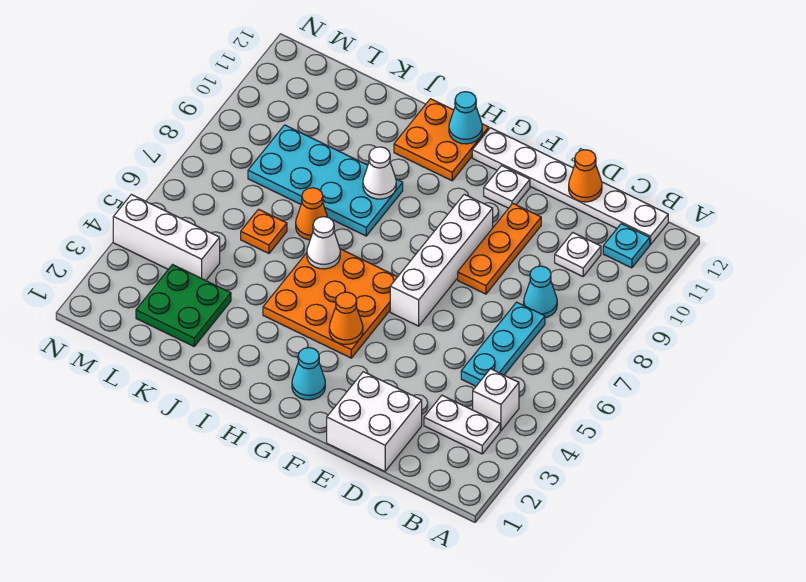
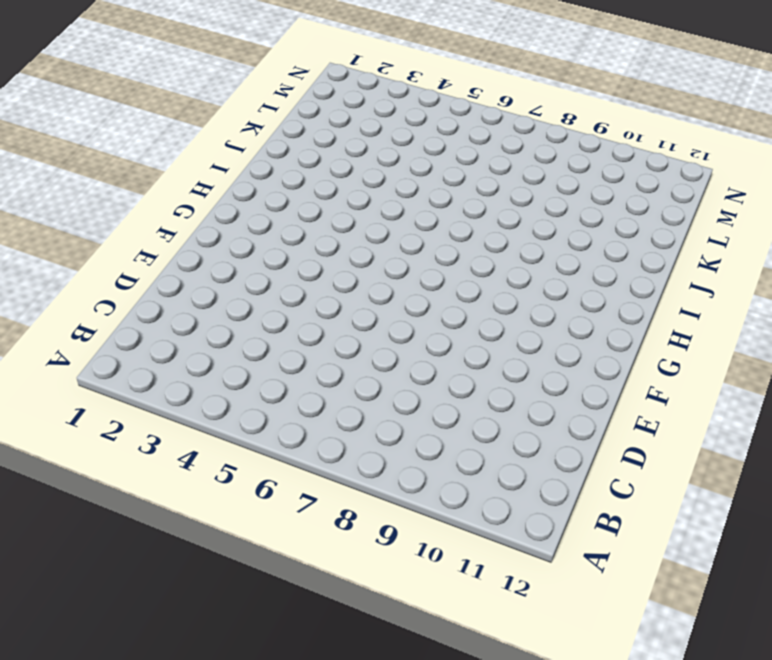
none -> white plate B3:C3 level 1
none -> white brick B4 level 1
none -> cyan plate B11 level 1

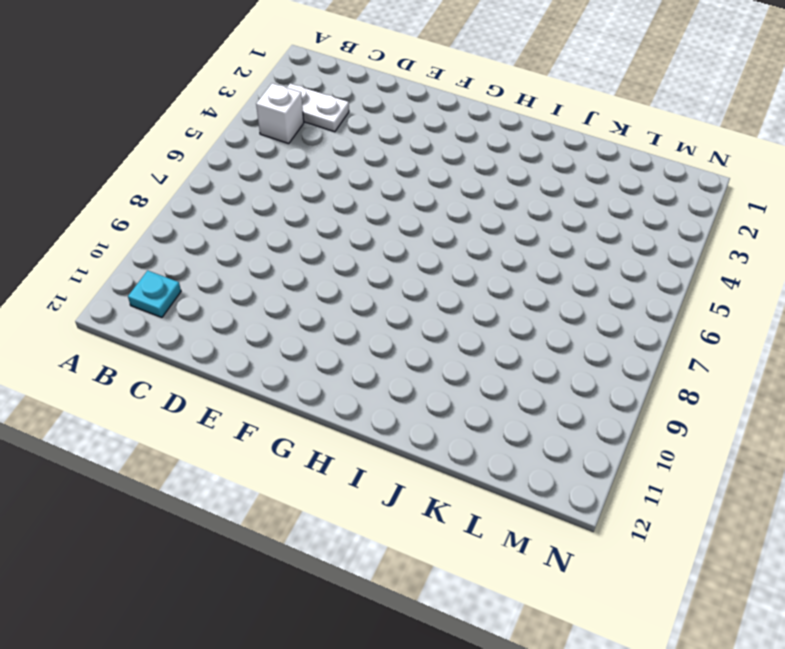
none -> white plate B12:G12 level 1
none -> cyan plate C5:C7 level 1
none -> cyan cone C8 level 1

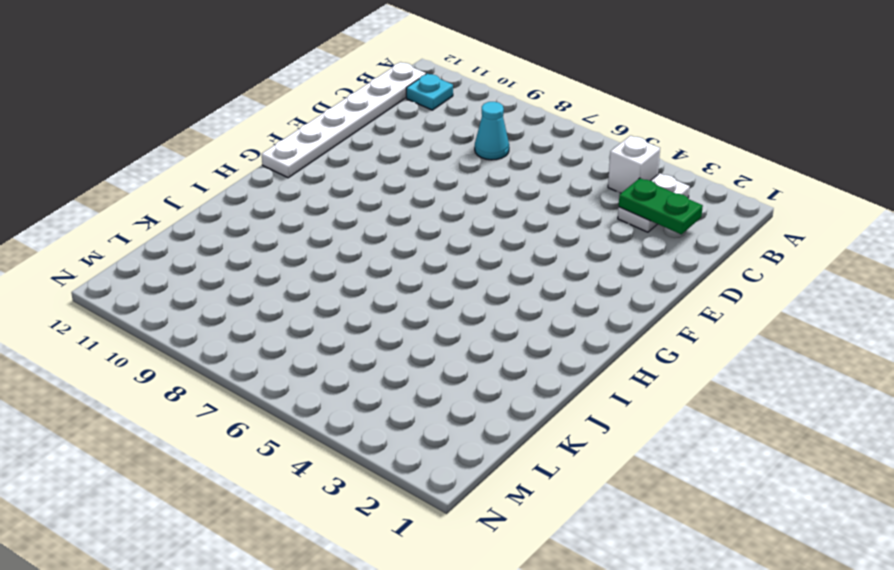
green plate C2:C3 level 2 -> none
none -> cyan plate C5:C7 level 1
none -> white plate C10 level 1
none -> white brick D1:E2 level 1

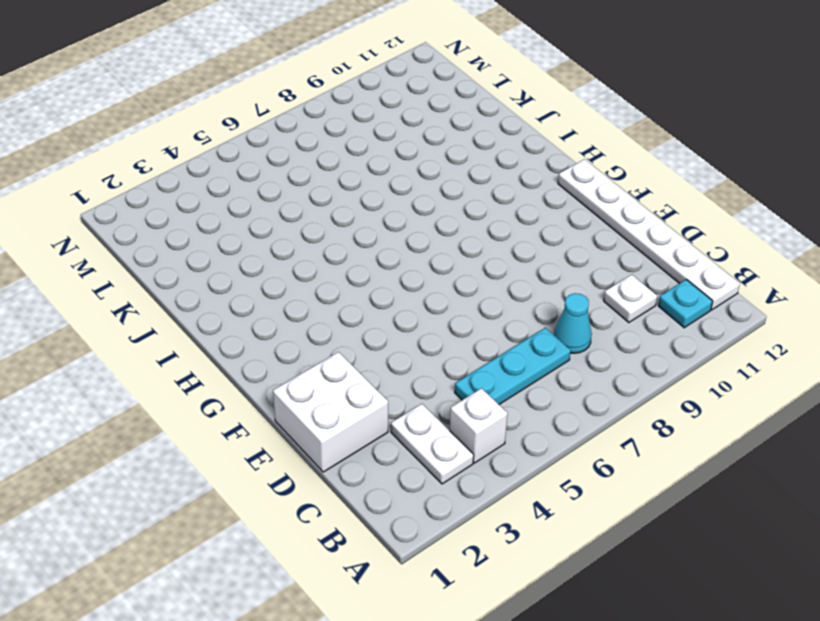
none -> orange plate E8:E10 level 1
none -> white brick F6:F9 level 1
none -> white plate F11 level 1

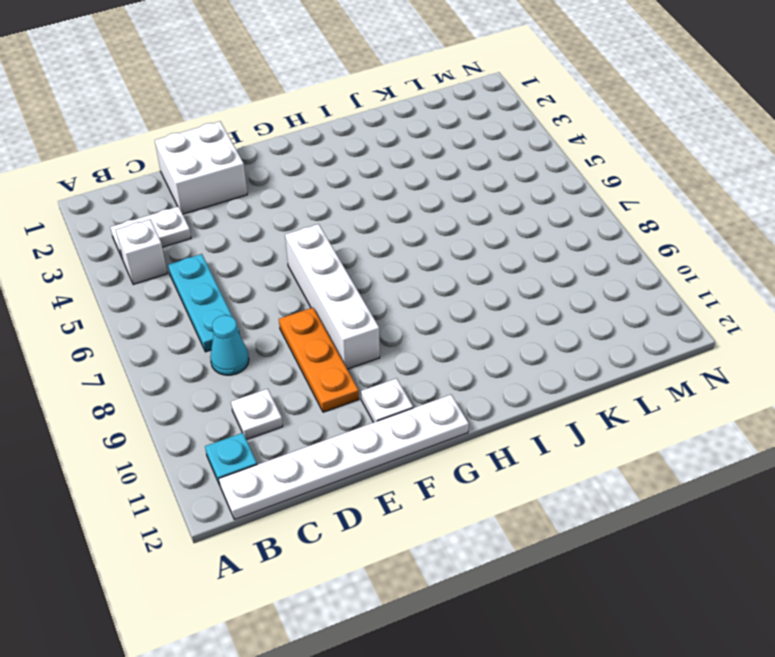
none -> cyan cone G2 level 1
none -> orange plate G4:I6 level 1
none -> orange plate H11:I12 level 1

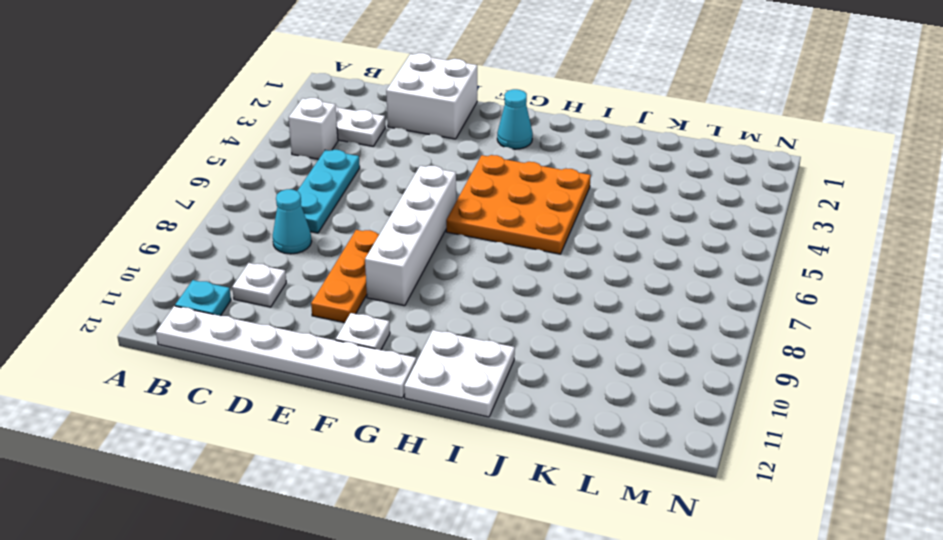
white plate H11:I12 level 1 -> orange plate H11:I12 level 1
none -> cyan plate I8:L9 level 1
none -> orange cone J7 level 1
none -> green plate K2:L3 level 1

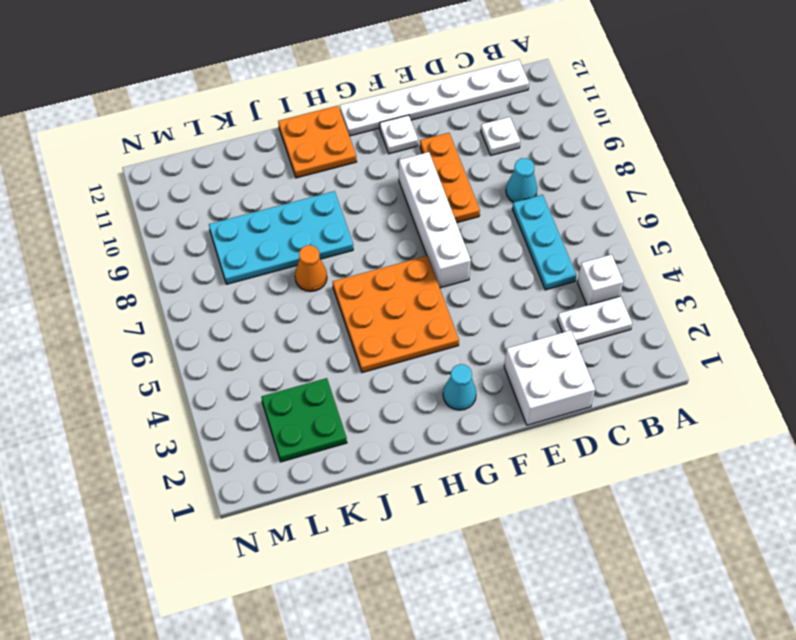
none -> cyan plate B11 level 1
none -> orange plate K6 level 1
none -> white brick L4:N4 level 1

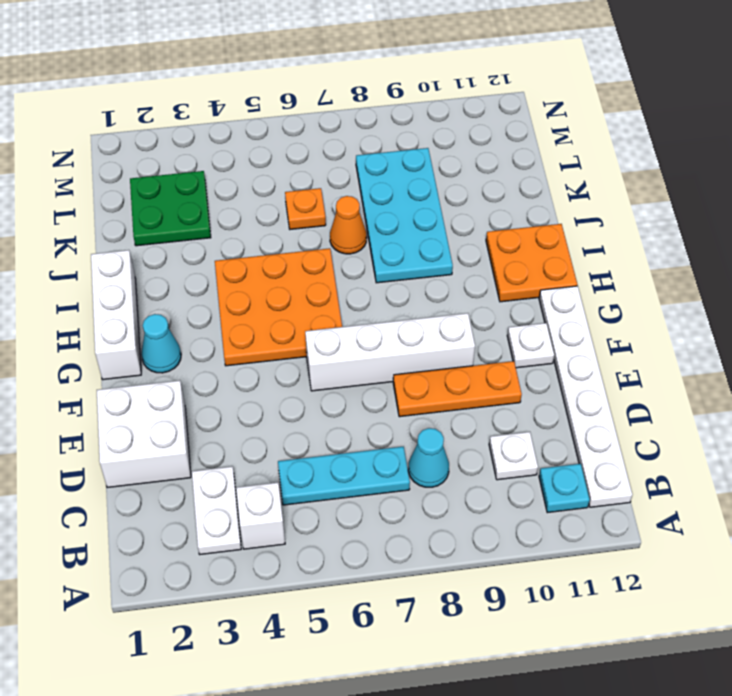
white brick G1:I1 level 1 -> white brick L4:N4 level 1
none -> orange cone D12 level 2
none -> orange cone G4 level 2
none -> cyan cone H12 level 2

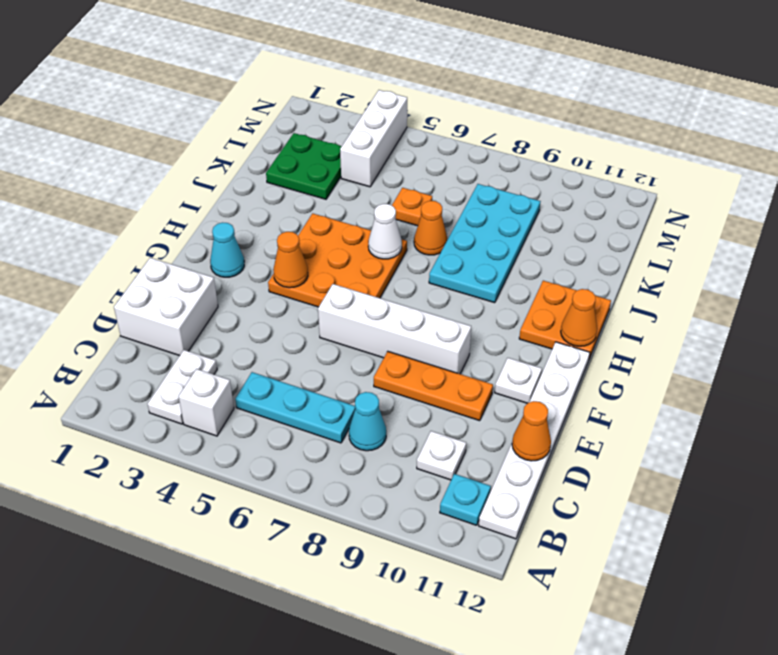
orange cone H12 level 2 -> cyan cone H12 level 2
none -> white cone I9 level 2

